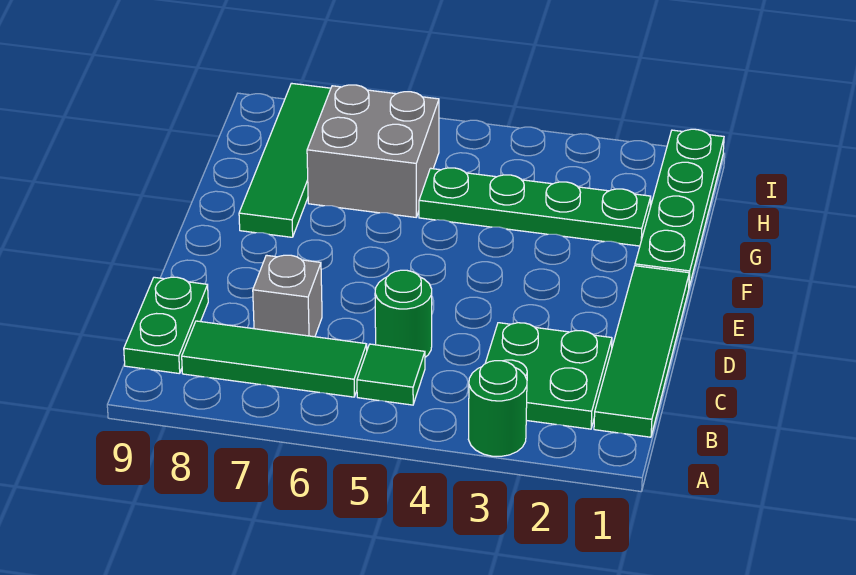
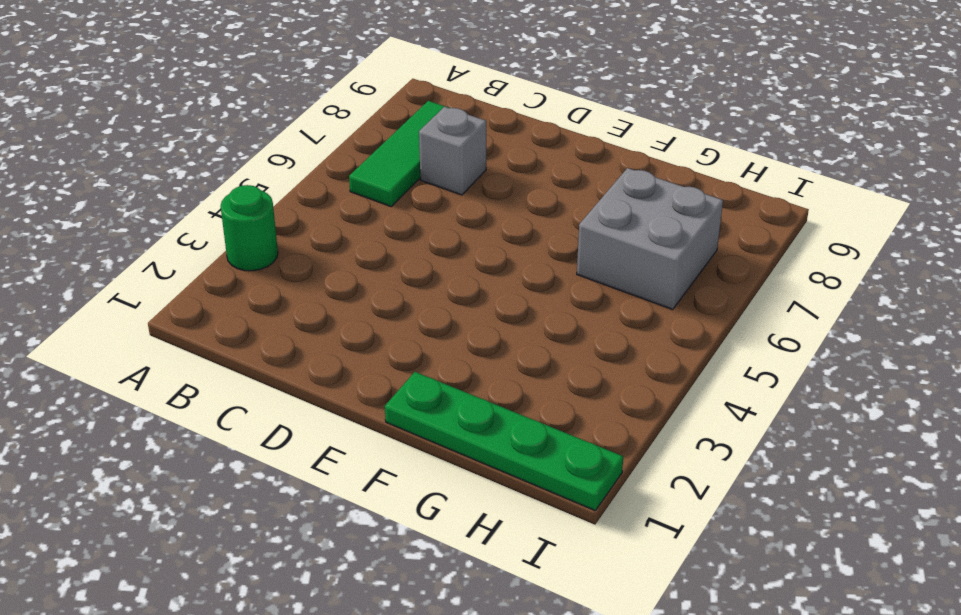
none -> green tile B1:E1 level 1
none -> green plate B2:C3 level 1
none -> green tile B5 level 1

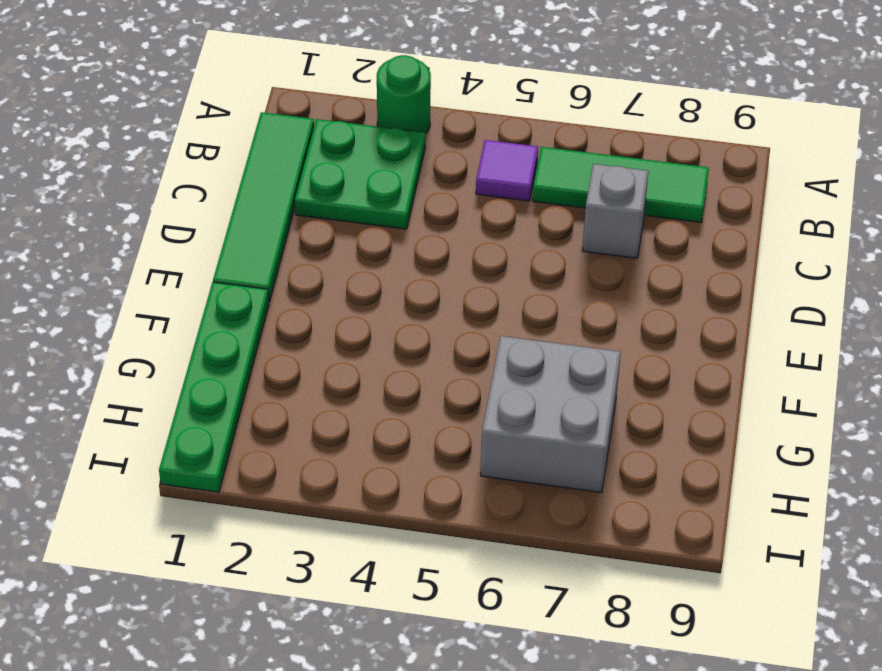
purple tile B5 level 1 -> green tile B5 level 1
none -> green plate B9:C9 level 1
none -> green round brick C5 level 1
none -> green tile F8:I8 level 1

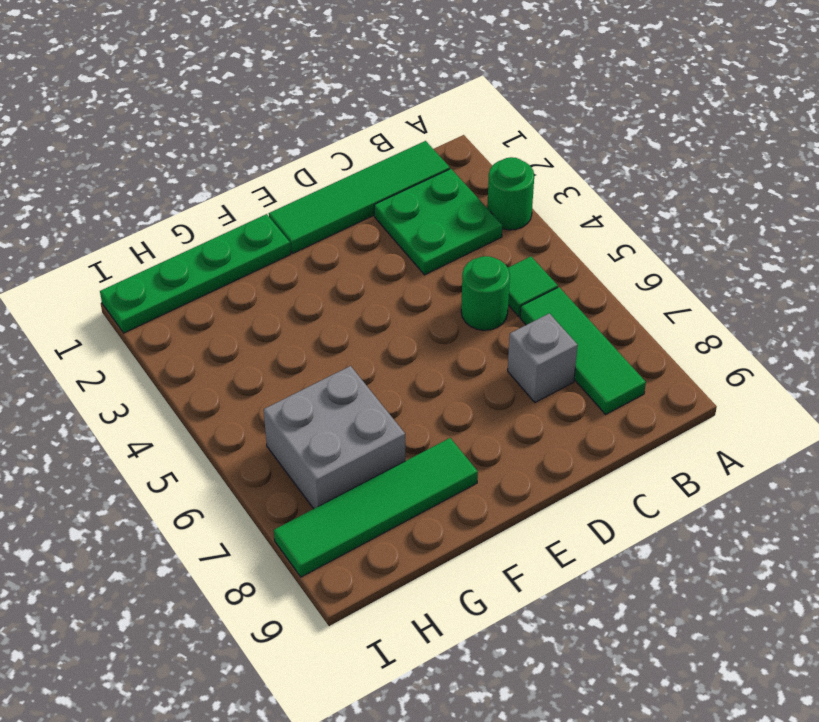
none -> green plate B9:C9 level 1
none -> green plate G2:G5 level 1

